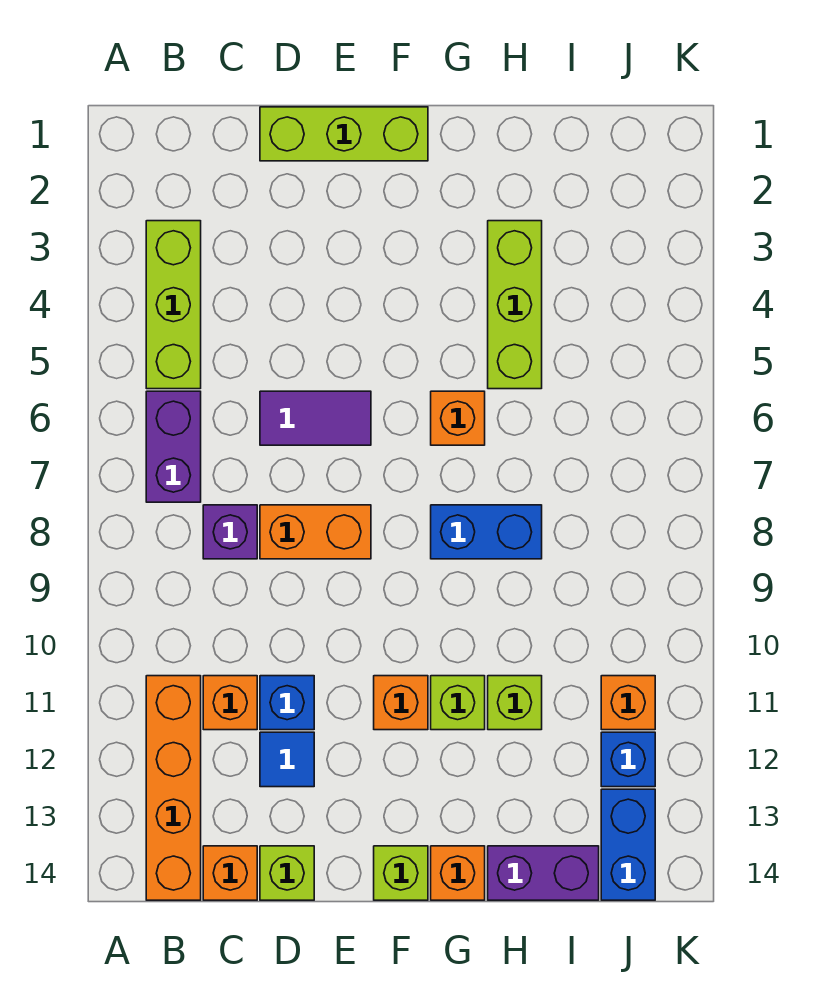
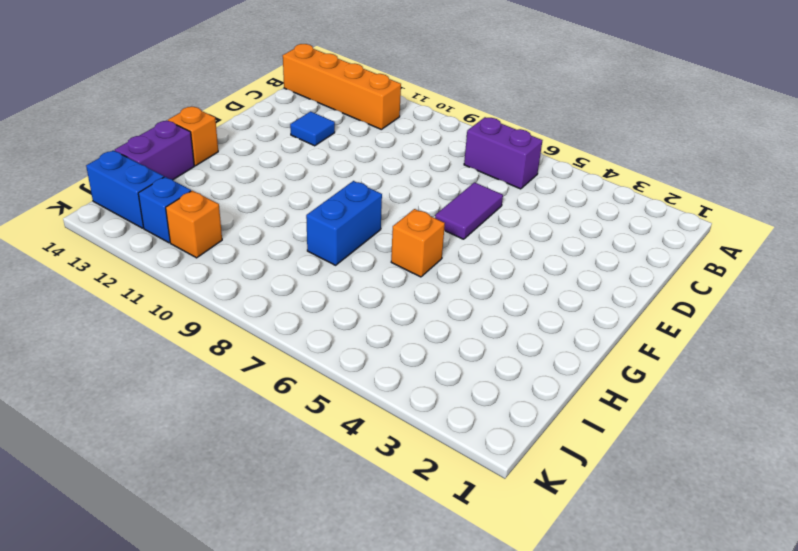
none -> lime brick B3:B5 level 1
none -> purple brick C8 level 1
none -> orange brick C11 level 1

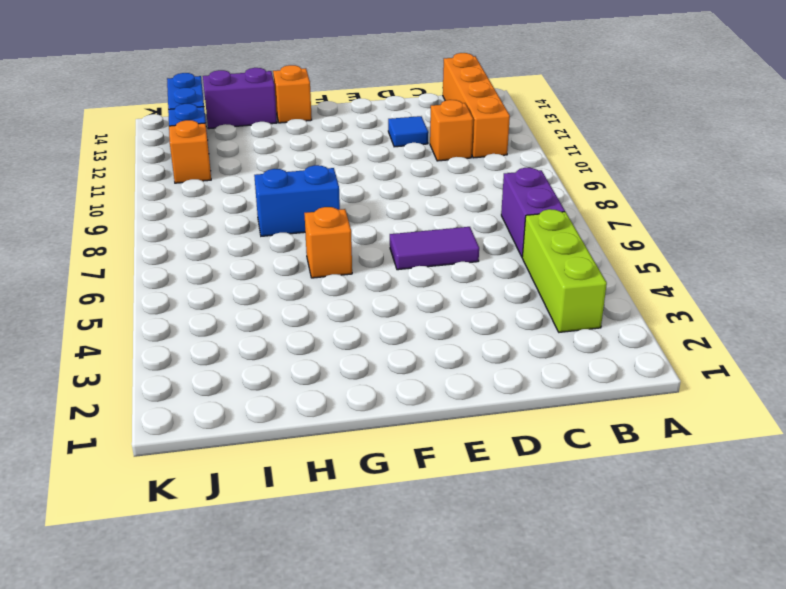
none -> purple brick C8 level 1
none -> orange brick C14 level 1
none -> lime brick D1:F1 level 1

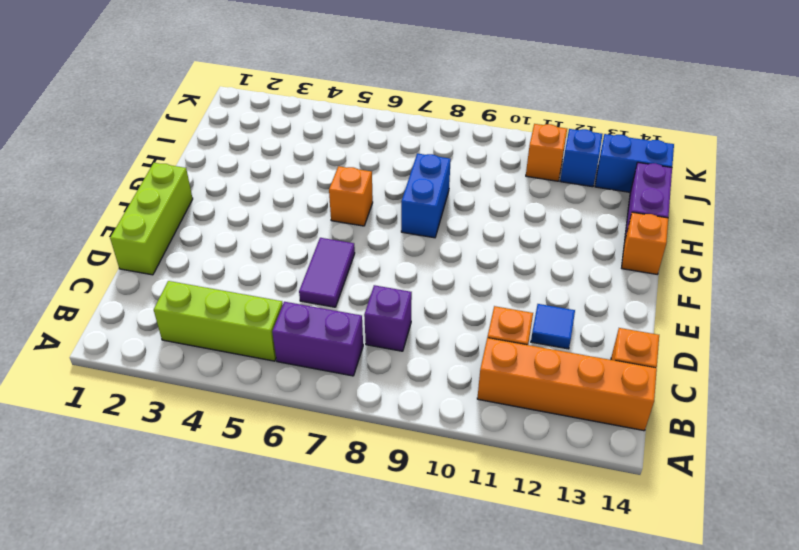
none -> orange brick D8:E8 level 1
none -> blue brick D11 level 1
none -> lime brick D14 level 1

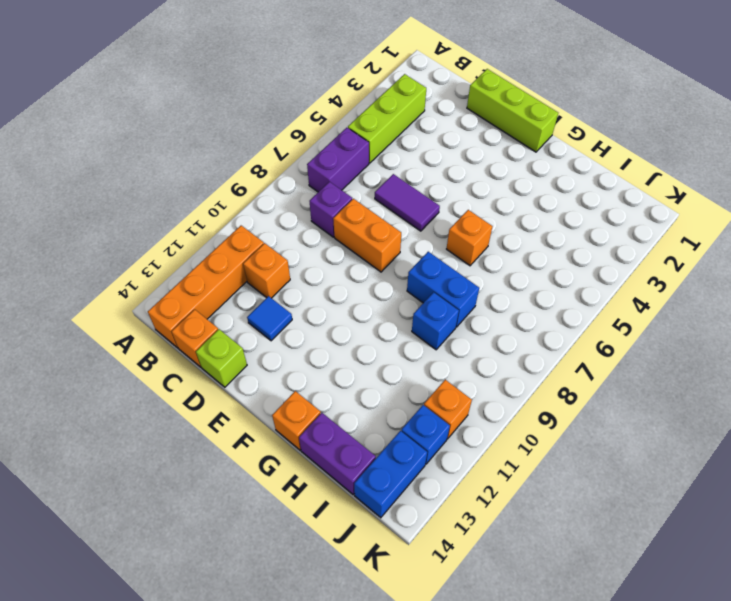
blue brick H9 level 1 -> blue brick D11 level 1
none -> orange brick F11 level 1
none -> lime brick F14 level 1
none -> lime brick G11 level 1

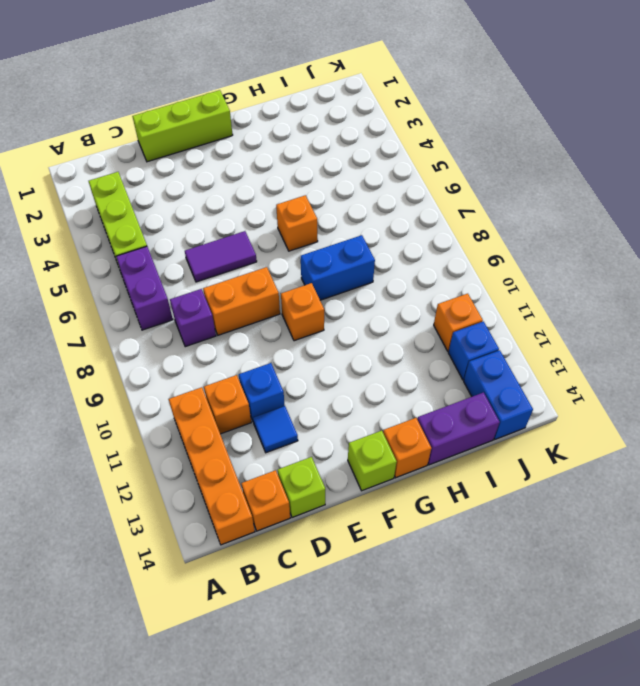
orange brick F9 level 1 -> orange brick F11 level 1
none -> lime brick G11 level 1
none -> lime brick H3:H5 level 1
none -> lime brick H11 level 1

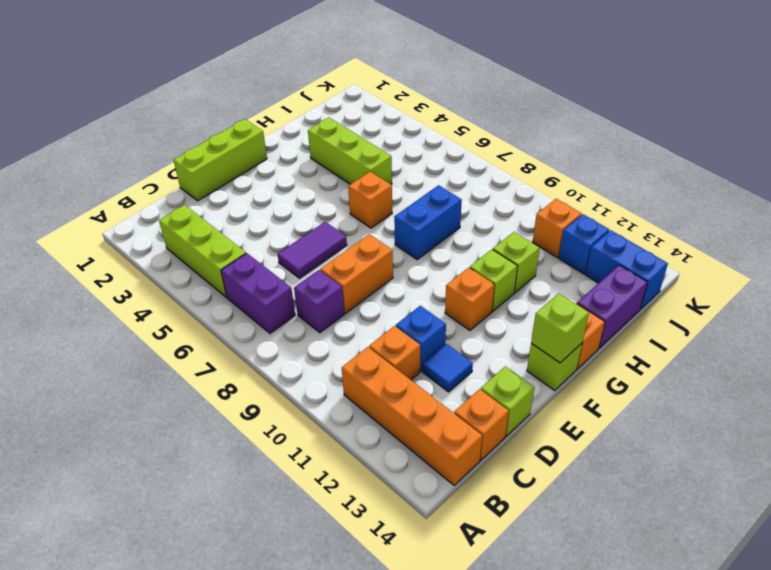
lime brick F14 level 2 -> none

